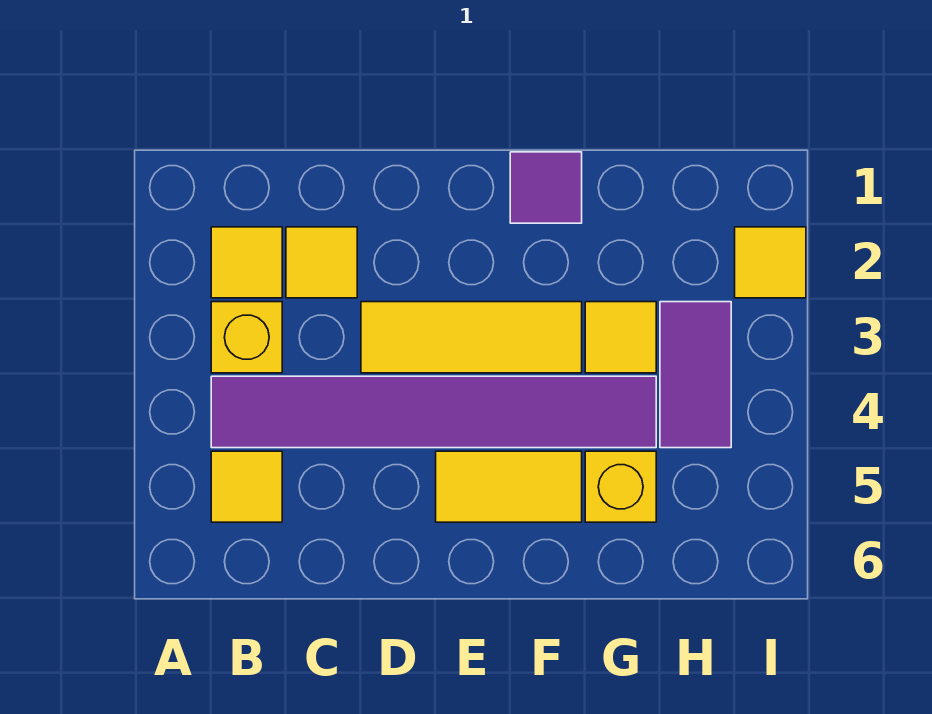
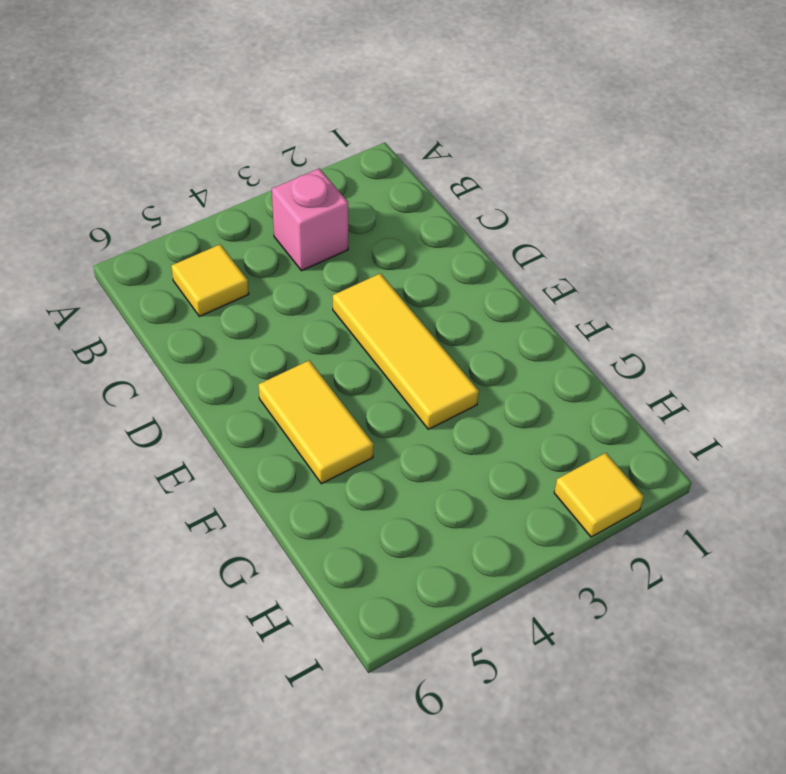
pink brick B3 level 1 -> yellow brick B3 level 1
none -> yellow tile B2 level 1
none -> purple tile B4:G4 level 1
none -> yellow tile C2 level 1

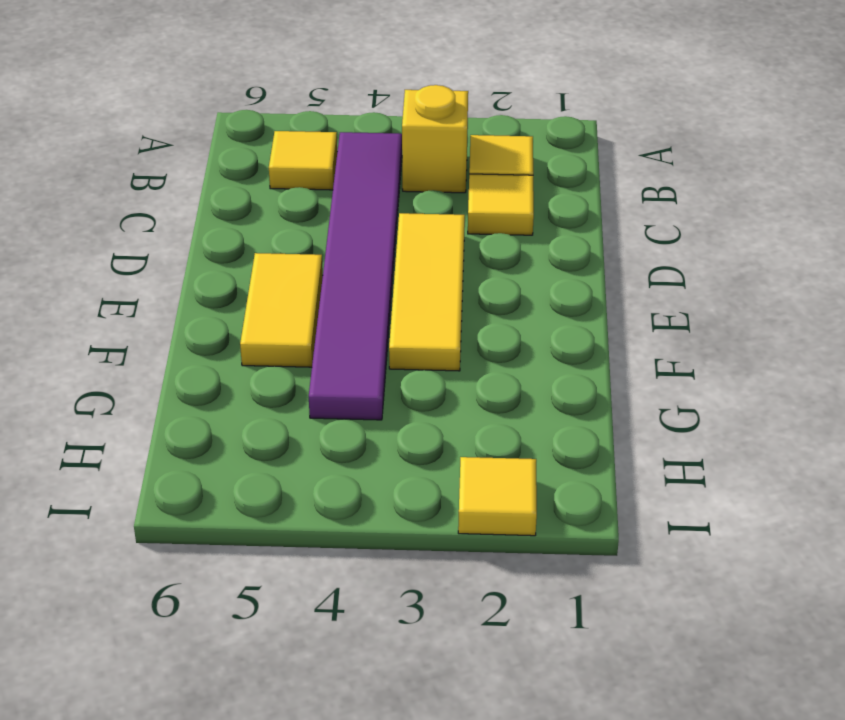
none -> purple tile F1 level 1
none -> yellow tile G3 level 1
none -> yellow brick G5 level 1

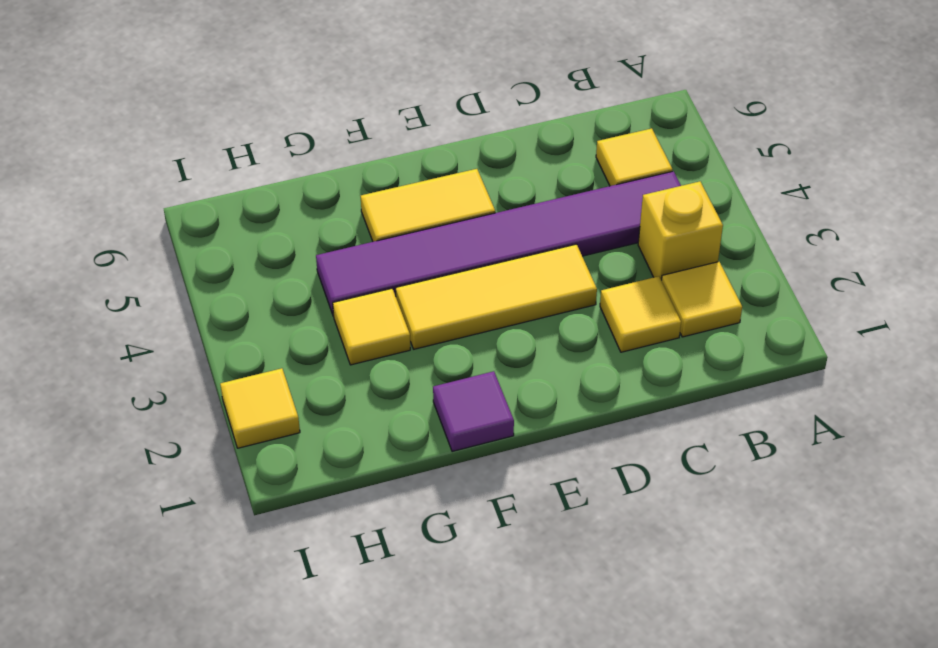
none -> yellow brick G5 level 1
none -> purple tile H3:H4 level 1

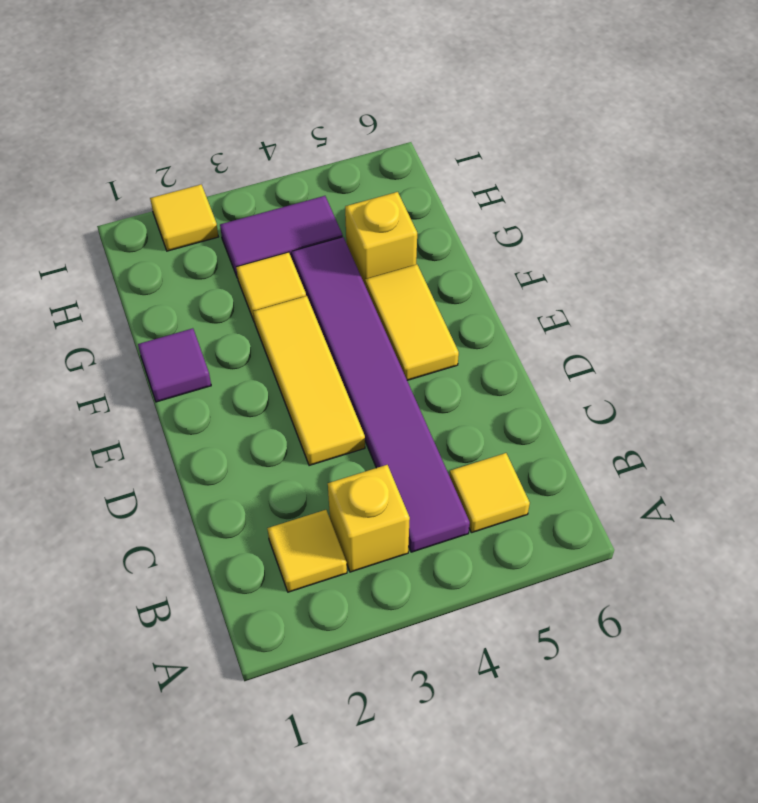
none -> yellow tile C2 level 1

